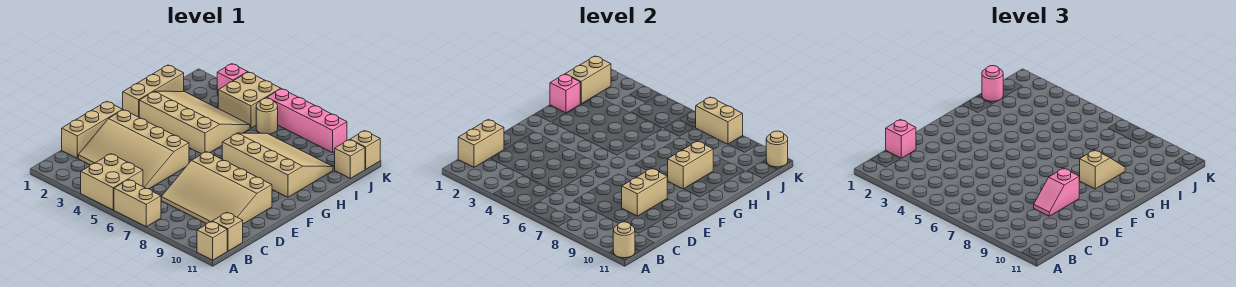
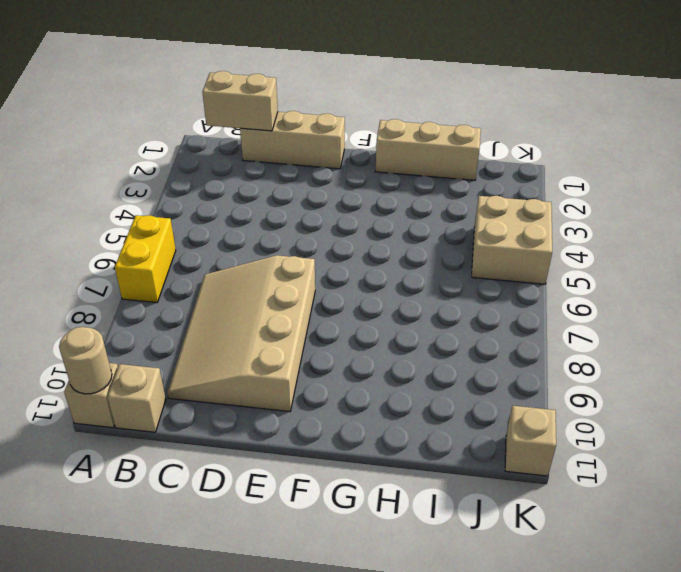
yellow brick A6:A7 level 1 -> tan brick A6:A7 level 1
none -> tan brick A4:B5 level 1
none -> tan slope C2:E5 level 1 top E
none -> tan slope G2:I5 level 1 top G

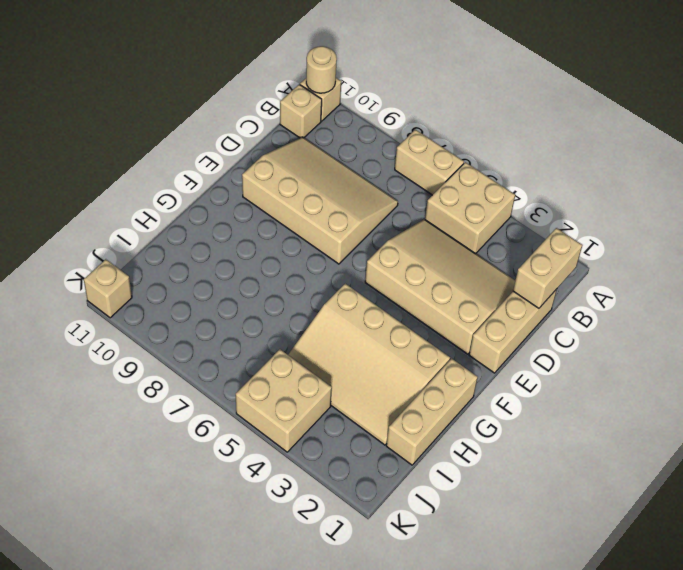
none -> tan slope G7:I10 level 1 top G
none -> tan round brick J6 level 1
none -> tan brick J11 level 1

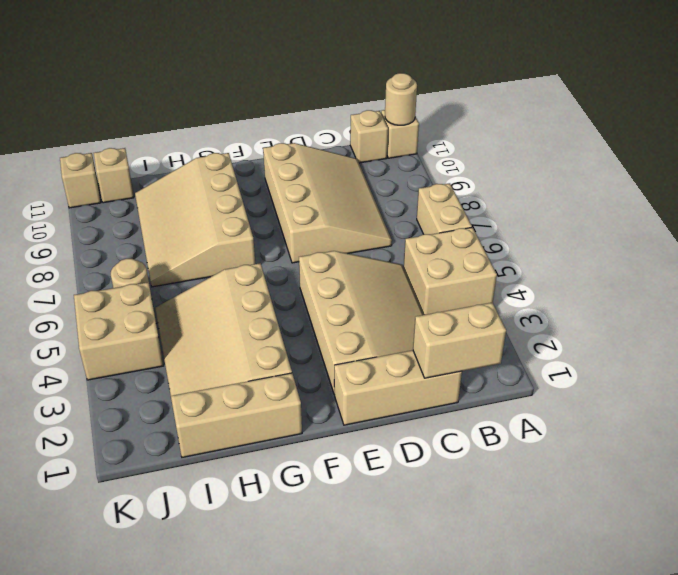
none -> pink brick K3 level 1
none -> pink brick K6:K9 level 1
none -> tan brick D9:E9 level 2

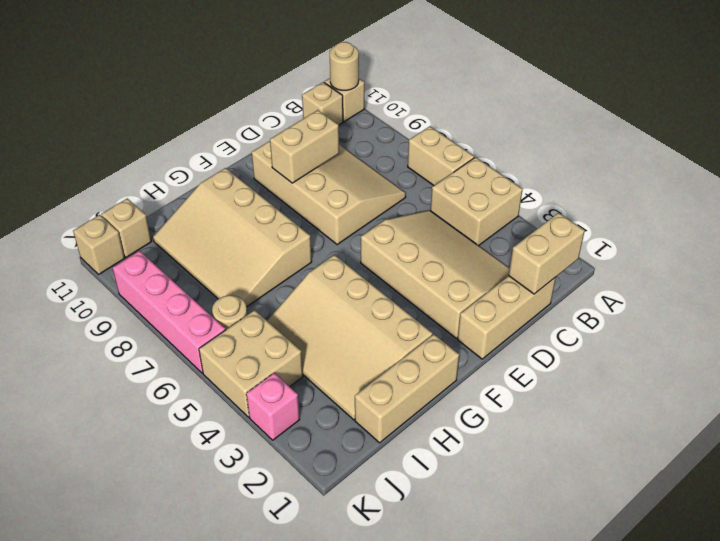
none -> tan brick G9:H9 level 2
none -> pink brick H1 level 2
none -> tan brick I1:J1 level 2

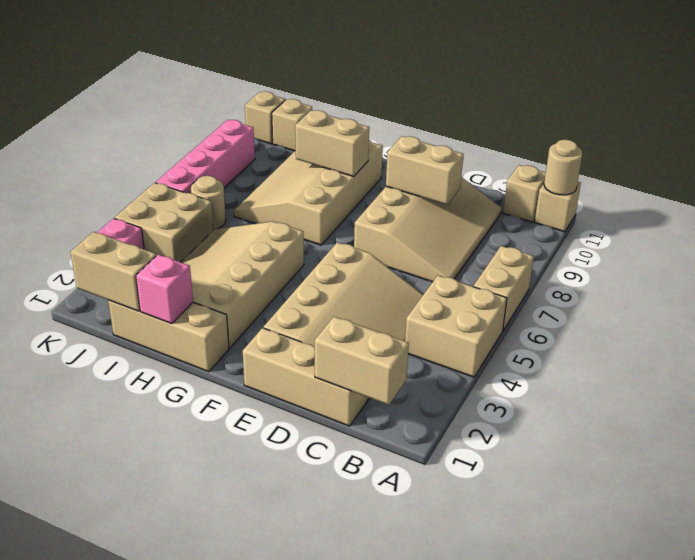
none -> tan brick K7:K8 level 2
none -> tan round brick K11 level 2
none -> pink brick C1 level 3

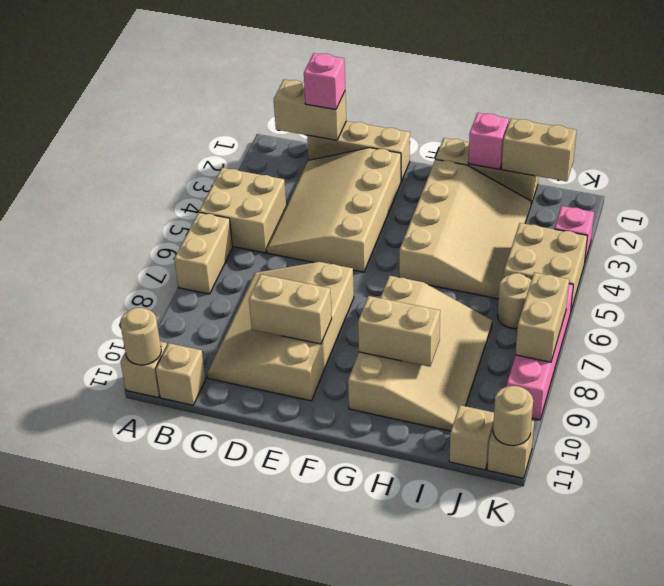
none -> pink slope D9:E9 level 3 top E
none -> tan slope G9:H9 level 3 top G
none -> pink round brick I1 level 3

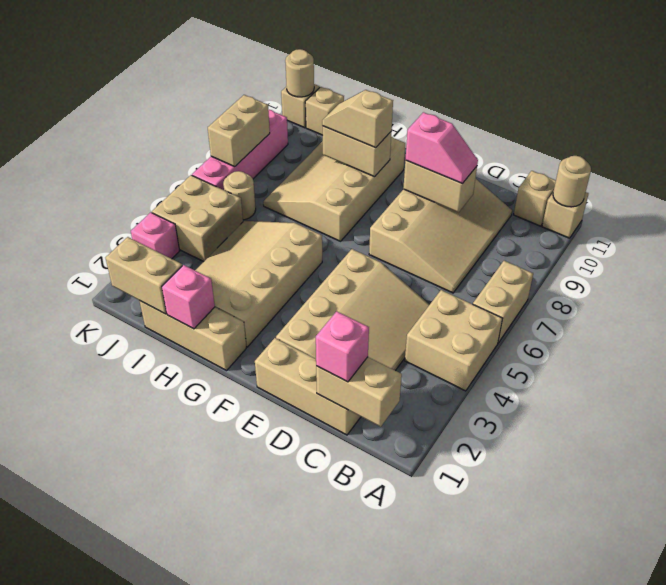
none -> pink round brick I1 level 3

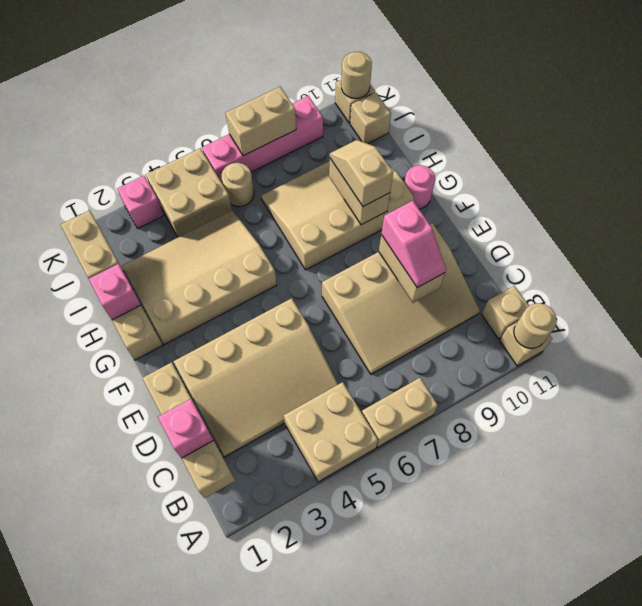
pink round brick G11 level 1 -> pink round brick I1 level 3

